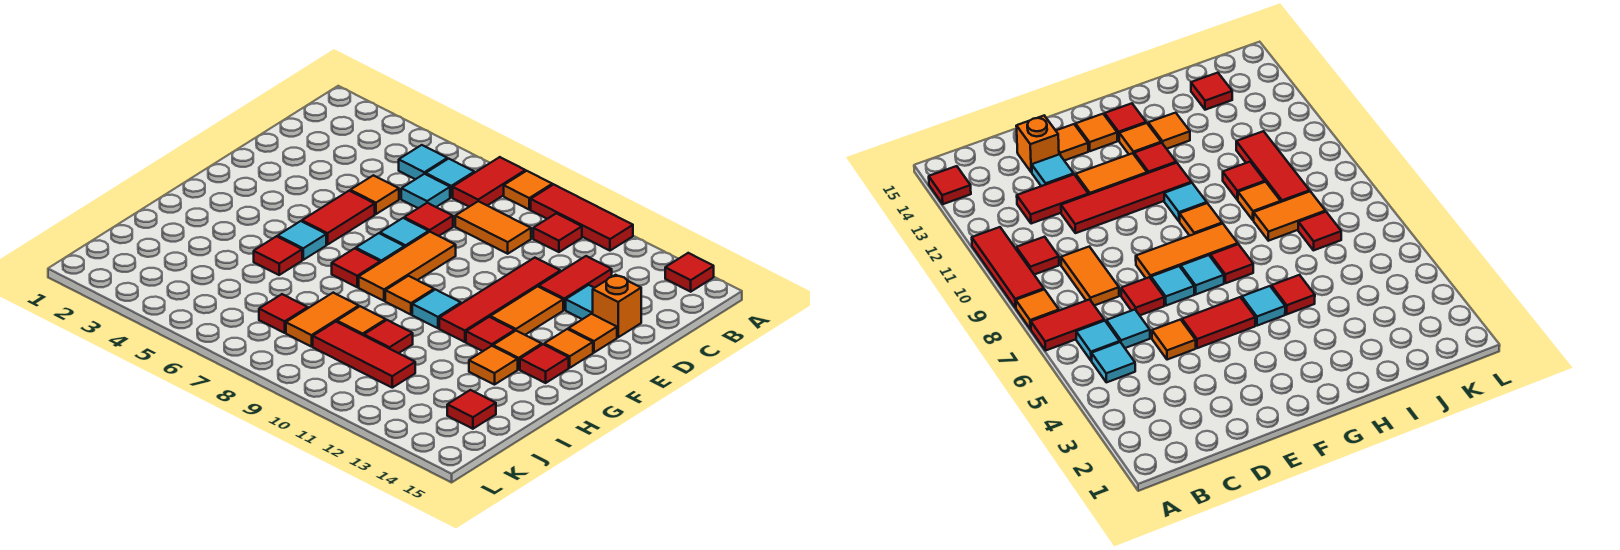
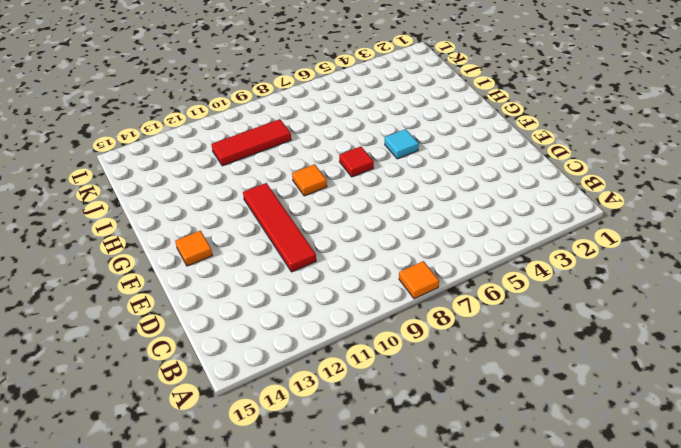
none -> red tile A7:B7 level 1
none -> red tile A9:A11 level 1
none -> red tile A14 level 1
none -> cyan tile B5 level 1

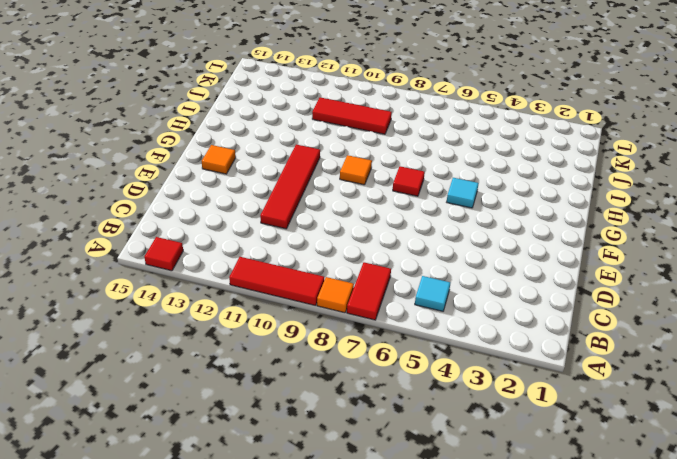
none -> cyan tile B6 level 1
none -> red tile B10 level 1
none -> cyan tile C6 level 1
none -> orange tile C8:C9 level 1

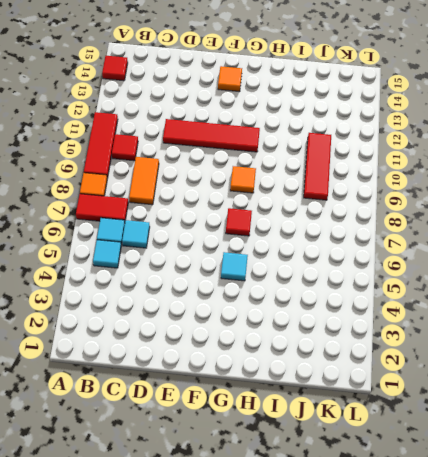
none -> red tile C12:D12 level 1
none -> orange tile D5 level 1
none -> red tile D7 level 1
none -> cyan tile D13 level 1

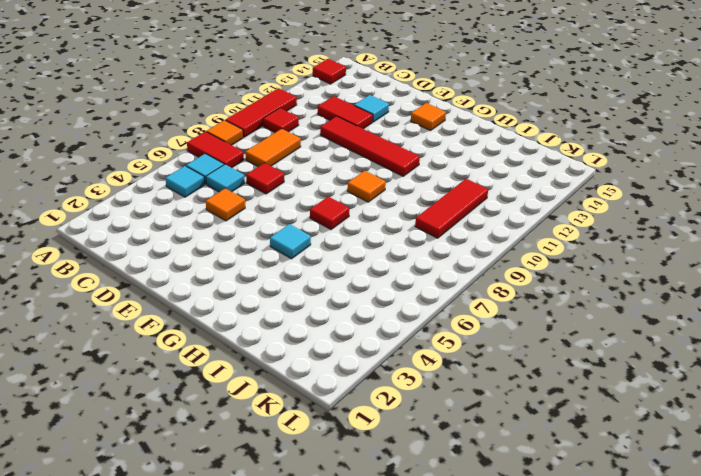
none -> orange brick D14 level 1
none -> red tile E5:F5 level 1
none -> cyan tile E7 level 1
none -> orange tile E8:G8 level 1

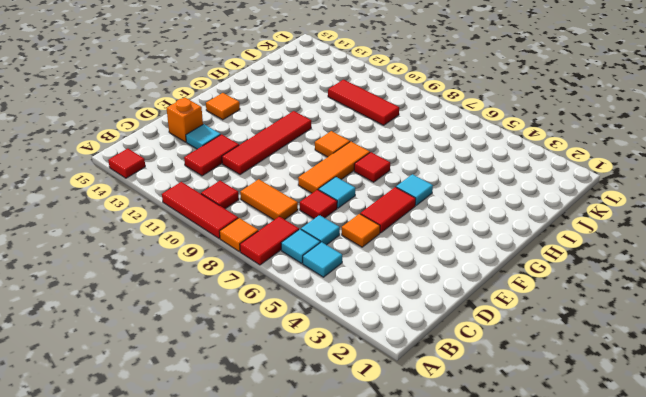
none -> orange tile E12:F12 level 1
none -> orange tile E14 level 1
none -> cyan tile F7 level 1
none -> cyan tile G10 level 1

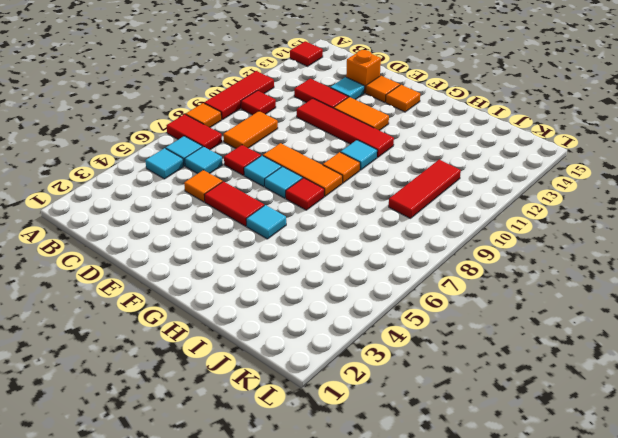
none -> red tile G12 level 1
none -> orange tile G13 level 1
none -> red tile G14 level 1
none -> red tile H5 level 1

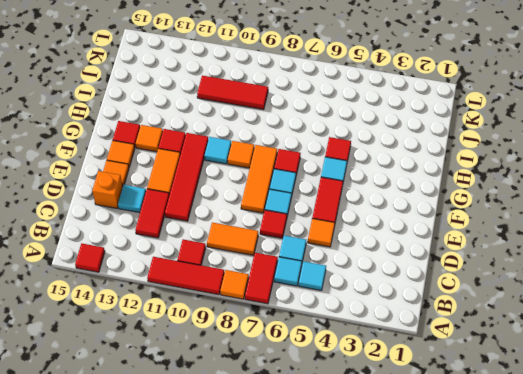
none -> orange tile H13 level 1
none -> orange tile I8:J8 level 1
none -> orange tile I9 level 1
none -> red tile I10 level 1

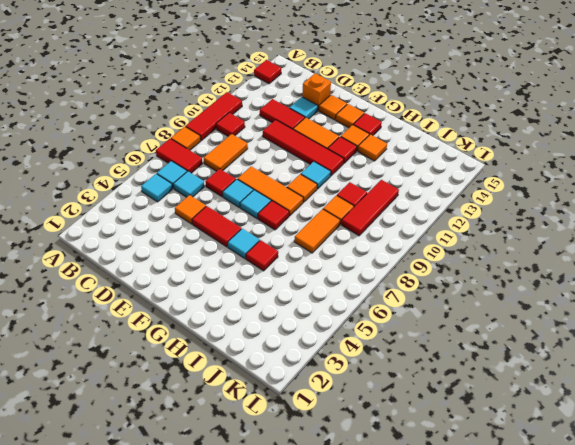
orange tile I7:I8 level 1 -> orange tile I8:J8 level 1
none -> red tile J7 level 1
none -> red tile J14 level 1

